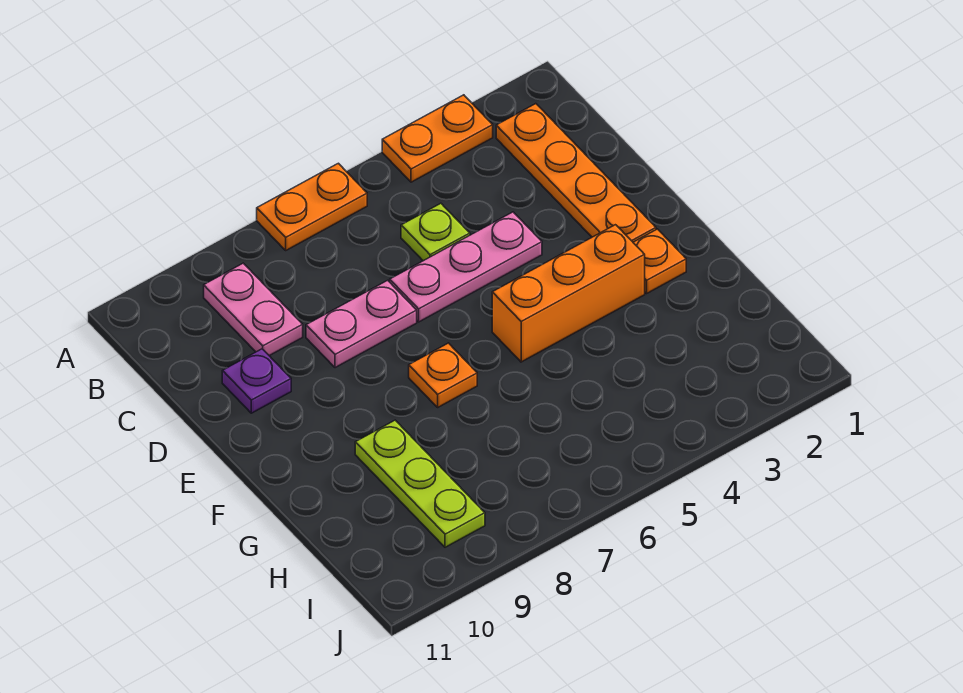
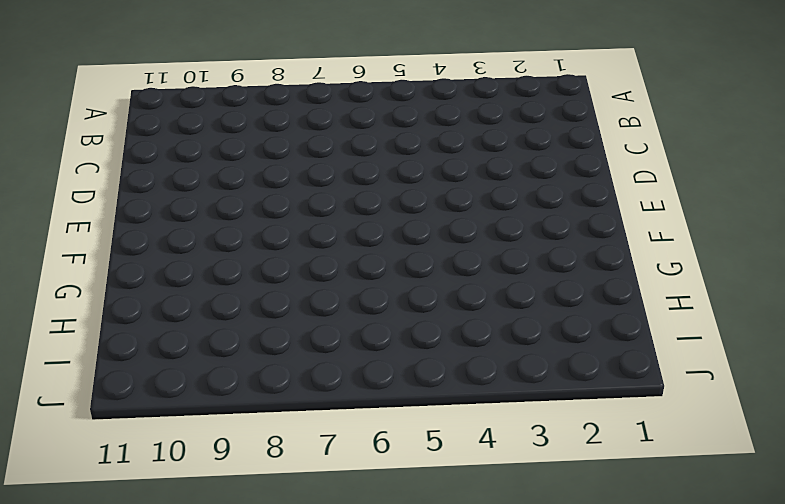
none -> orange plate A3:A4 level 1
none -> orange plate A6:A7 level 1
none -> orange plate B2:E2 level 1

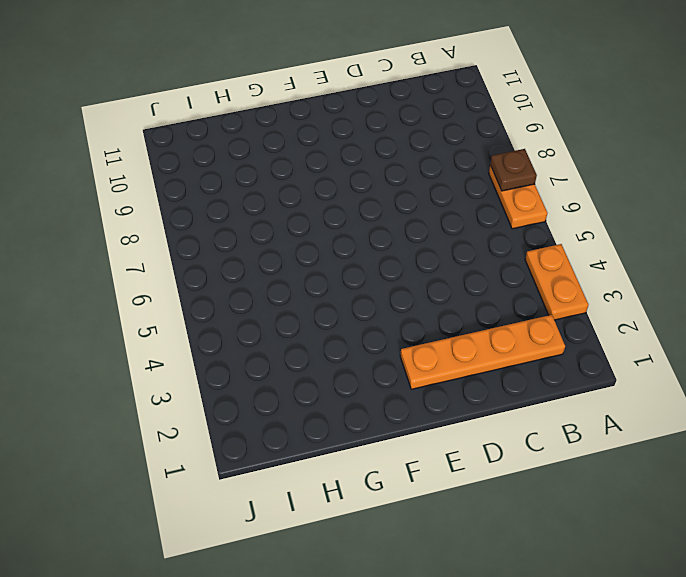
brown plate A7 level 2 -> none
none -> pink plate B9:C9 level 1
none -> lime plate C5 level 1
none -> pink plate D4:D6 level 1

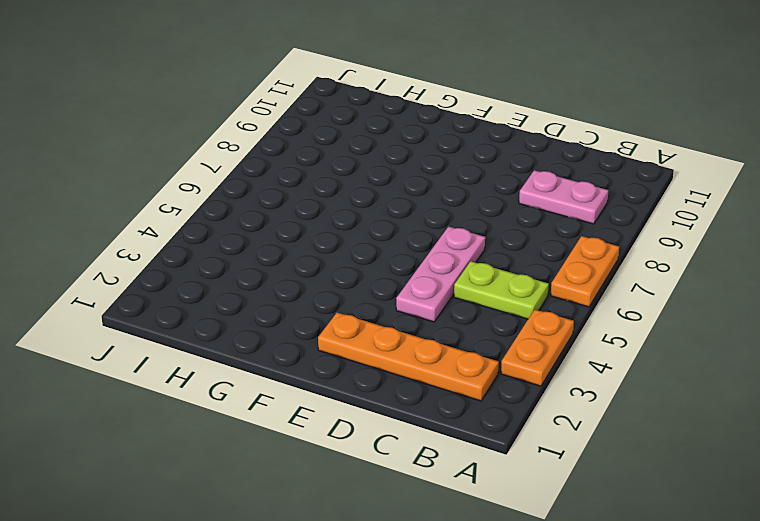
lime plate B5:C5 level 1 -> lime plate C5 level 1
none -> pink plate D7:D8 level 1
none -> purple plate D10 level 1
none -> orange plate F2 level 1

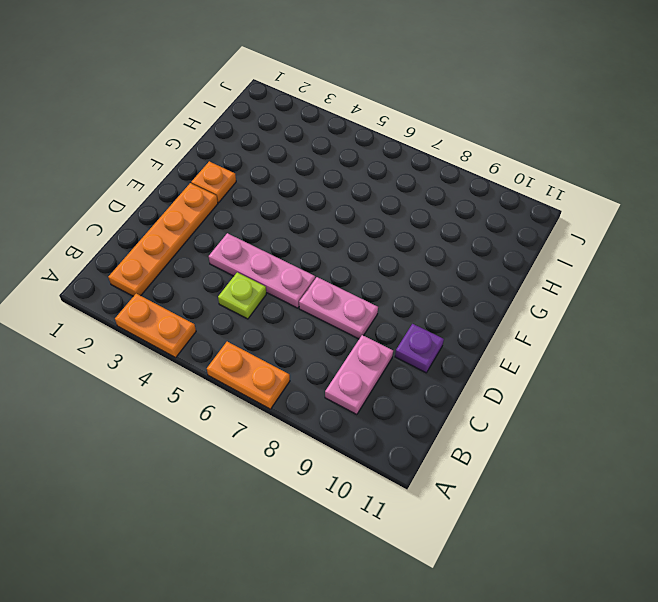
none -> orange brick F3:F5 level 1
none -> orange plate F7 level 1
none -> lime plate G9:I9 level 1

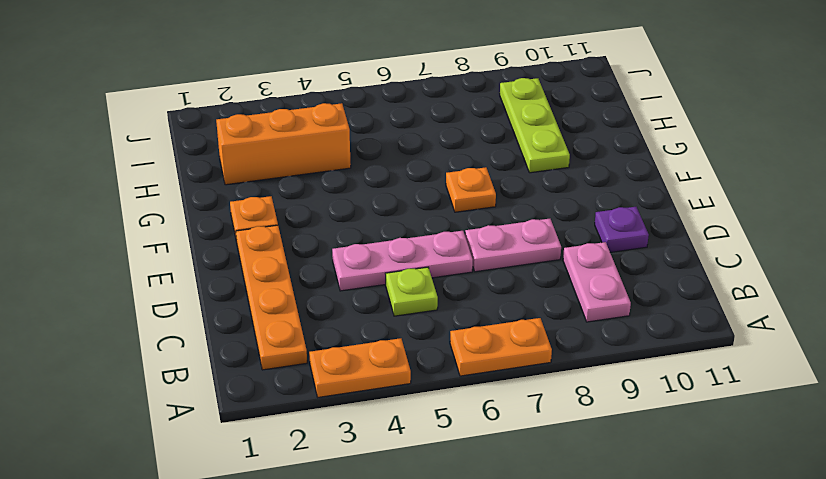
orange brick H2:H4 level 1 -> orange brick F3:F5 level 1

